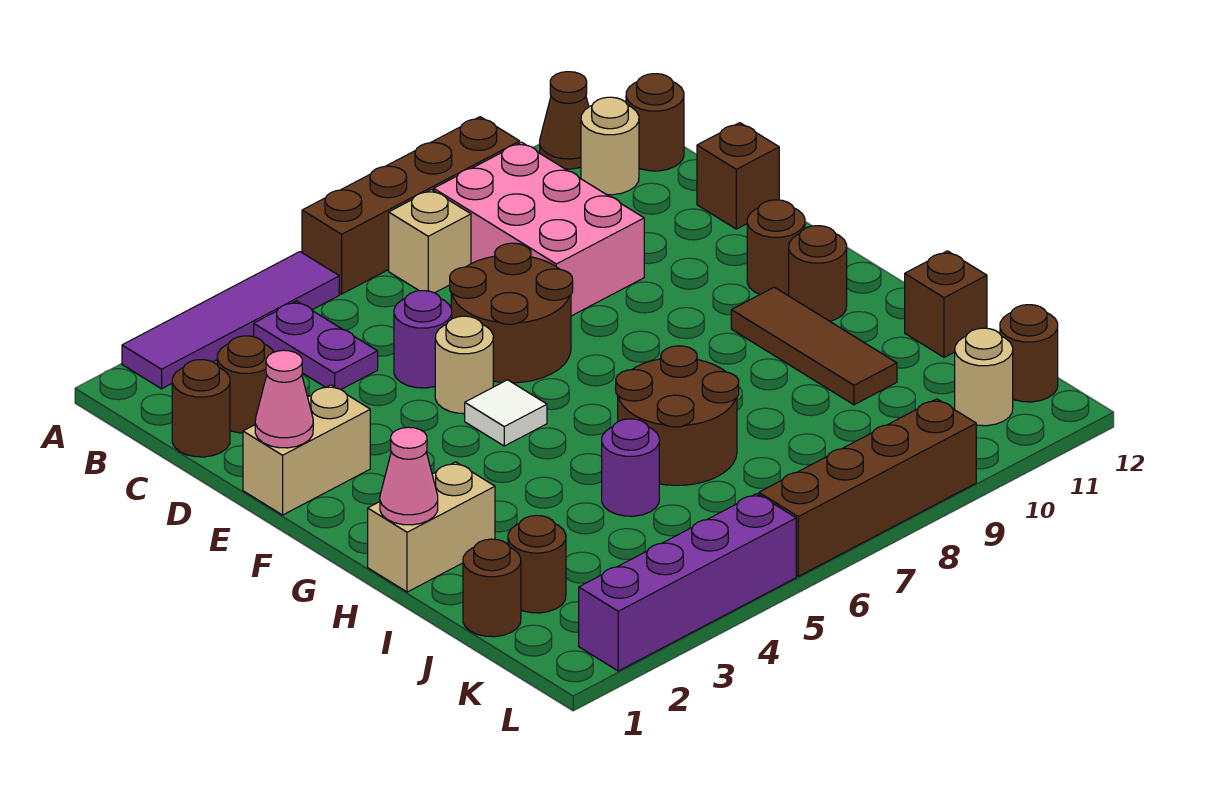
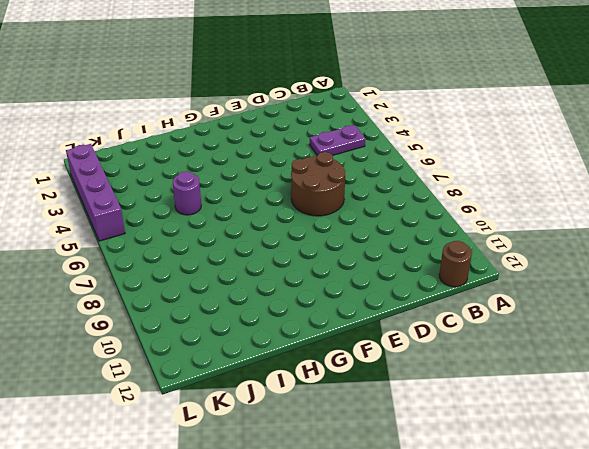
none -> purple tile A2:A5 level 1
none -> brown brick A6:A9 level 1
none -> brown cone A11 level 1
none -> tan brick B7 level 1

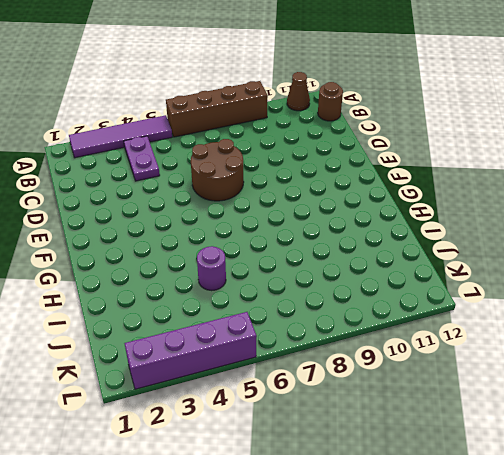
none -> tan brick B7 level 1
none -> pink brick B8:D9 level 1
none -> tan round brick B11 level 1
none -> brown round brick C1 level 1

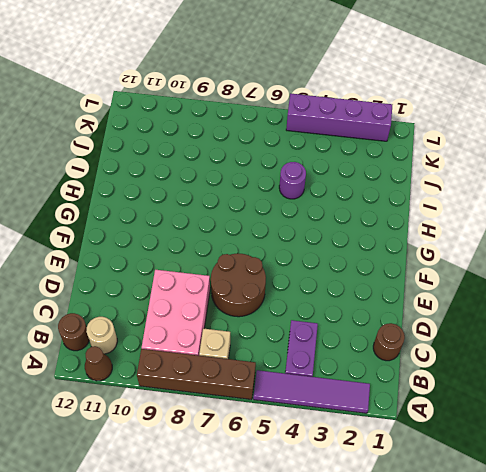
none -> brown round brick C2 level 1
none -> purple round brick D5 level 1
none -> brown brick D12 level 1
none -> tan brick E1:E2 level 1

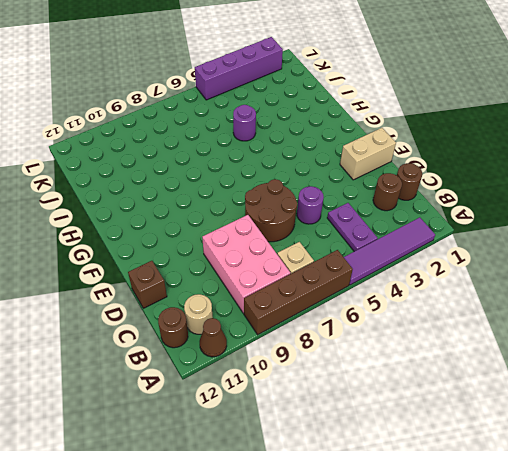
none -> tan round brick E5 level 1
none -> white tile F5 level 1
none -> brown round brick F11 level 1
none -> brown tile G10:I10 level 1

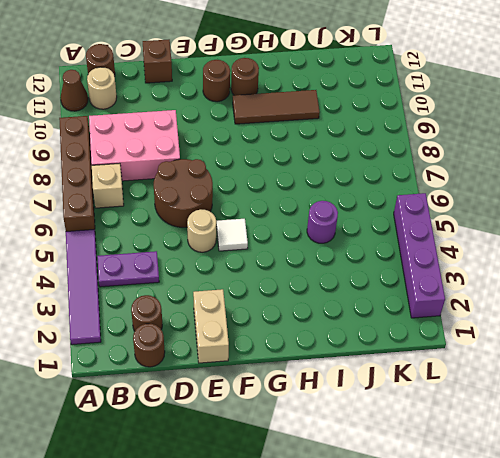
none -> purple round brick D5 level 1
none -> tan brick H1:H2 level 1
none -> brown round brick H6:I7 level 1
none -> brown brick I12 level 1

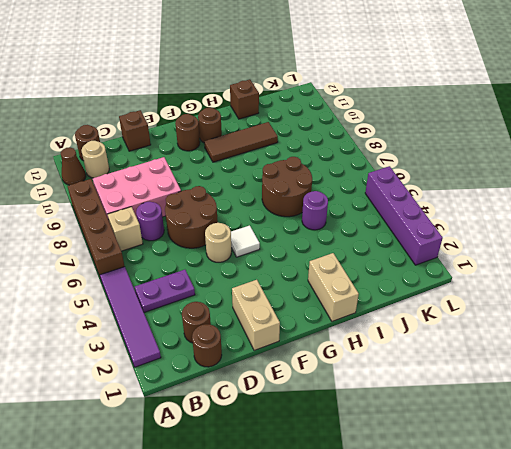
purple round brick C7 level 1 -> purple round brick D5 level 1
none -> brown round brick J1 level 1
none -> brown round brick J2 level 1
none -> tan round brick K11 level 1
none -> brown round brick K12 level 1

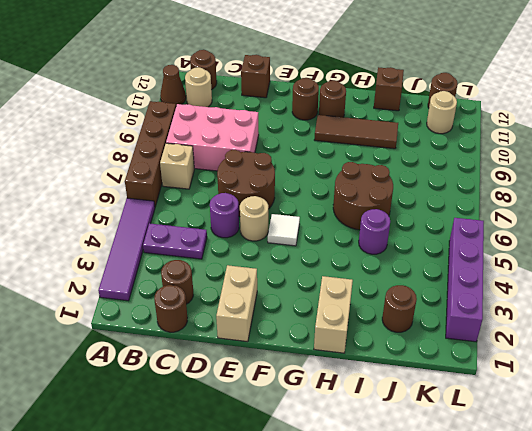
none -> brown round brick J1 level 1
none -> brown brick L6:L9 level 1
none -> pink cone E1 level 2
none -> pink cone H1 level 2

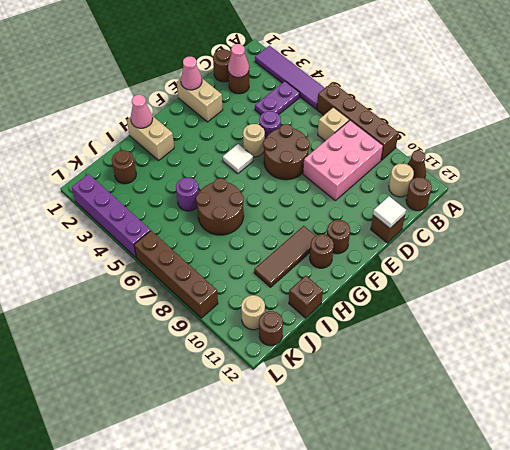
pink cone C2 level 2 -> none
white tile D12 level 2 -> none
none -> brown round brick J1 level 1

